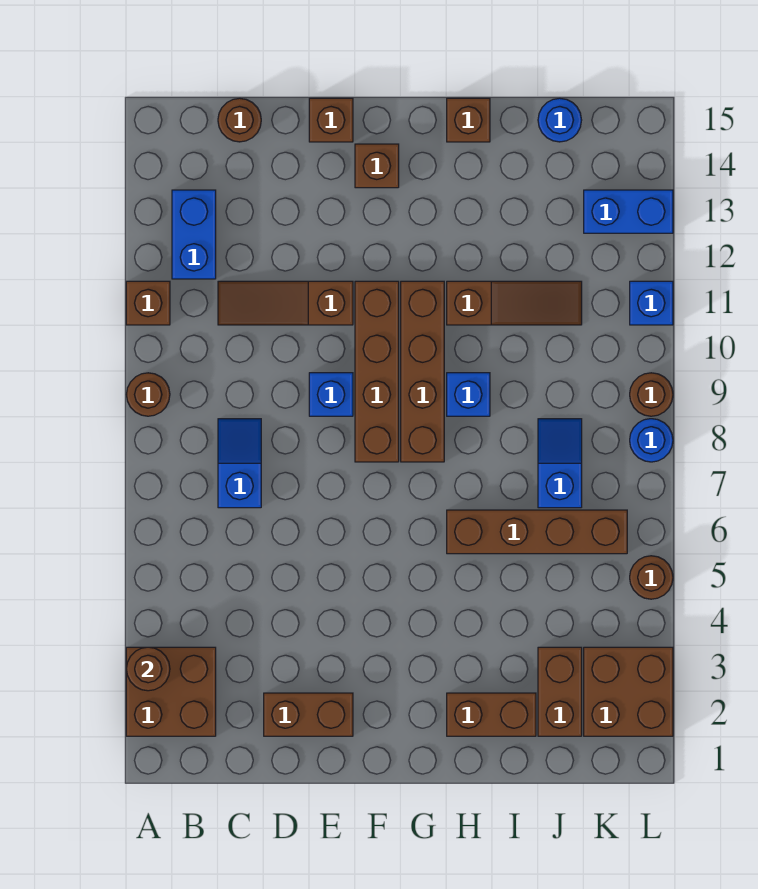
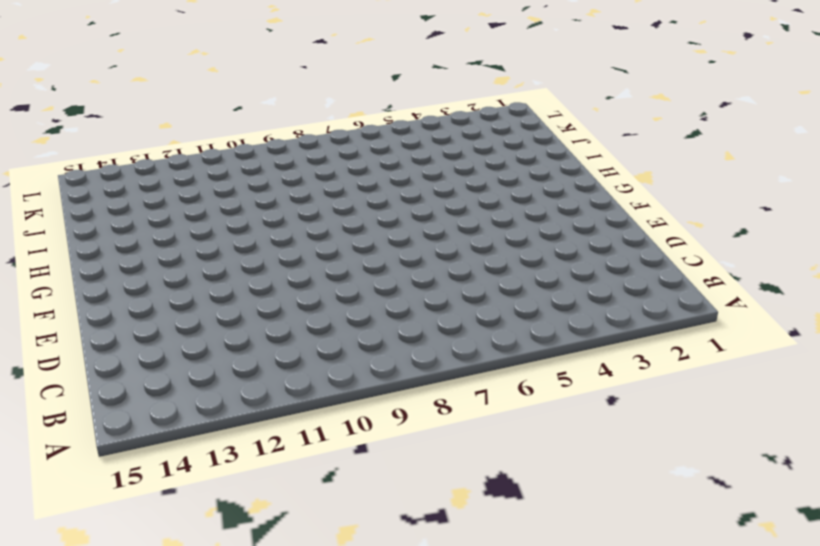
none -> brown brick A2:B3 level 1
none -> brown round brick A9 level 1
none -> brown brick A11 level 1

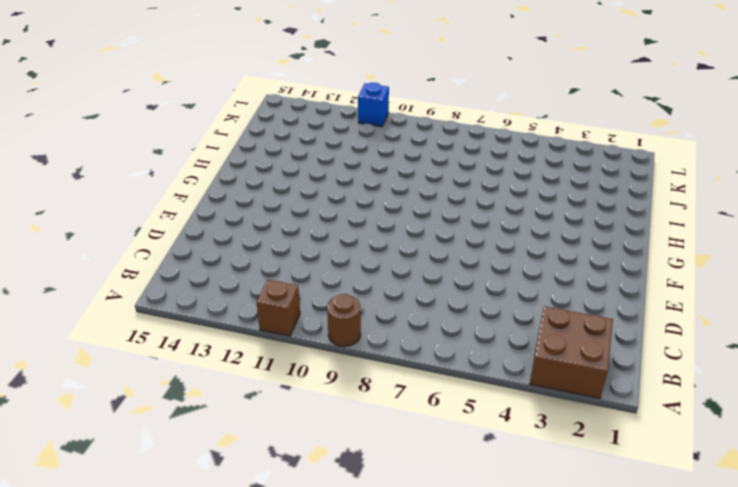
none -> blue brick B12:B13 level 1
none -> blue slope C7:C8 level 1 top 7
none -> brown slope C11:E11 level 1 top E

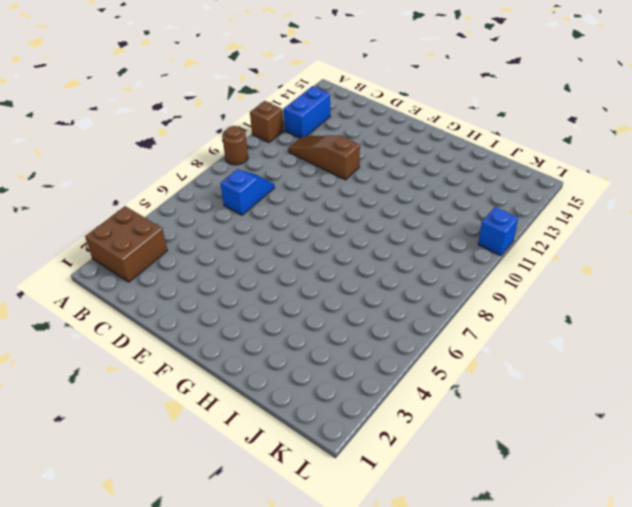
none -> brown round brick C15 level 1
none -> brown brick D2:E2 level 1
none -> blue brick E9 level 1

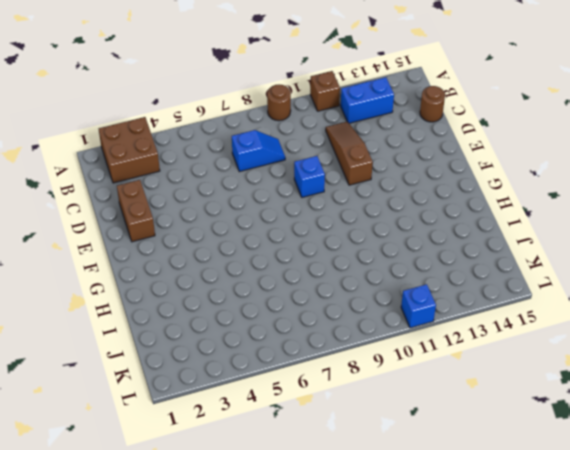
none -> brown brick E15 level 1
none -> brown brick F8:F11 level 1
none -> brown brick F14 level 1

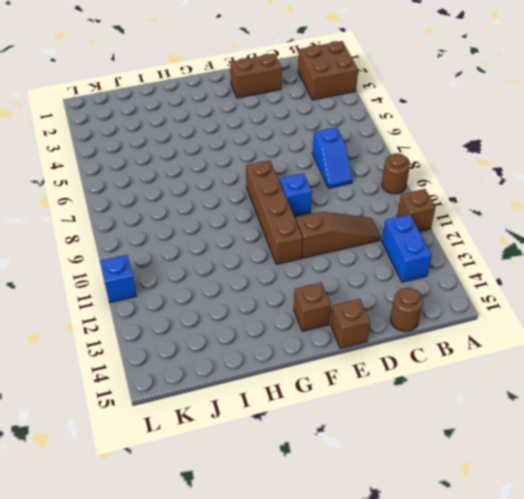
none -> brown brick G8:G11 level 1
none -> brown brick H2:I2 level 1
none -> brown brick H6:K6 level 1

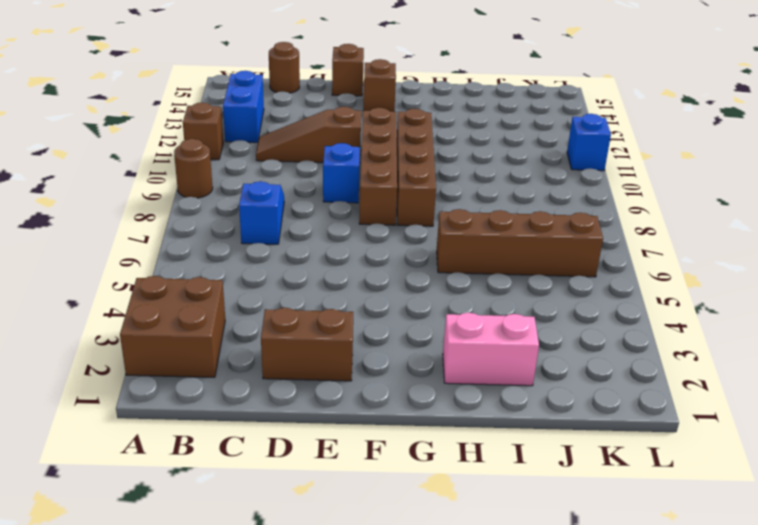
pink brick H2:I2 level 1 -> brown brick H2:I2 level 1
none -> blue brick H9 level 1
none -> brown slope H11:J11 level 1 top H
none -> brown brick H15 level 1

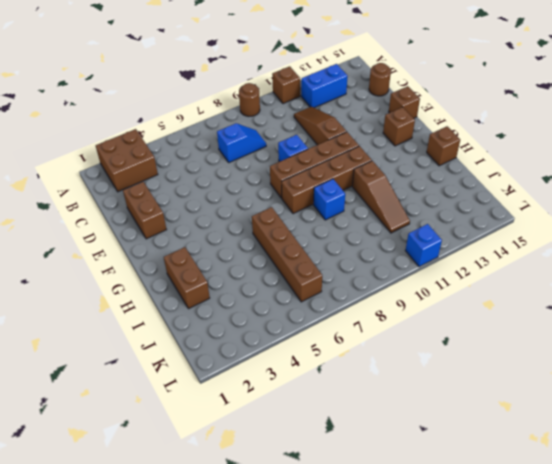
none -> brown brick J2:J3 level 1
none -> blue slope J7:J8 level 1 top 7
none -> blue round brick J15 level 1

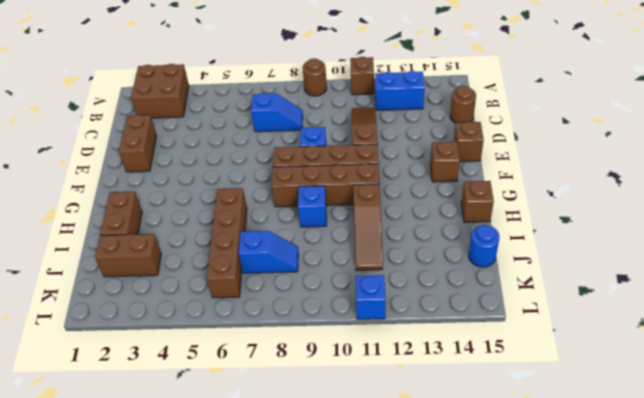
none -> brown brick K2:L3 level 1
none -> blue brick K13:L13 level 1
none -> brown round brick L5 level 1

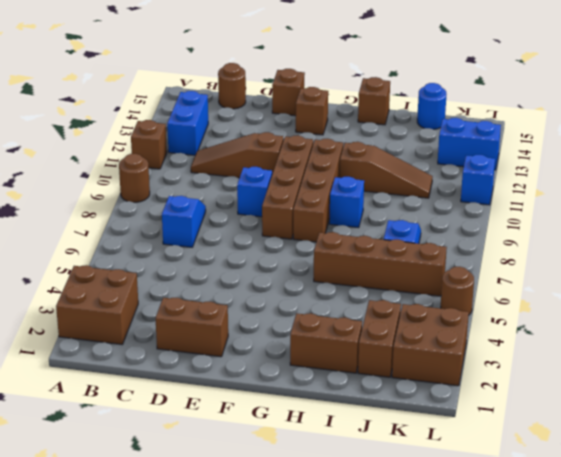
none -> blue round brick L8 level 1
none -> brown round brick L9 level 1
none -> brown round brick A3 level 2

